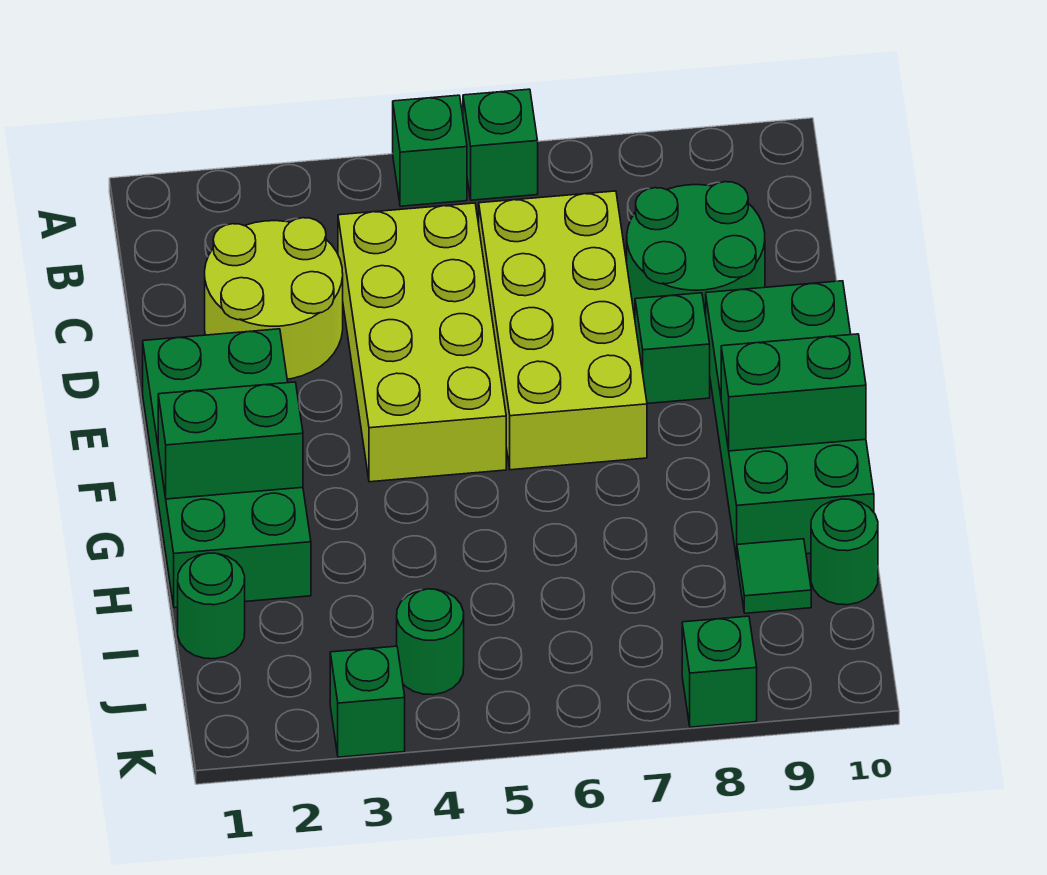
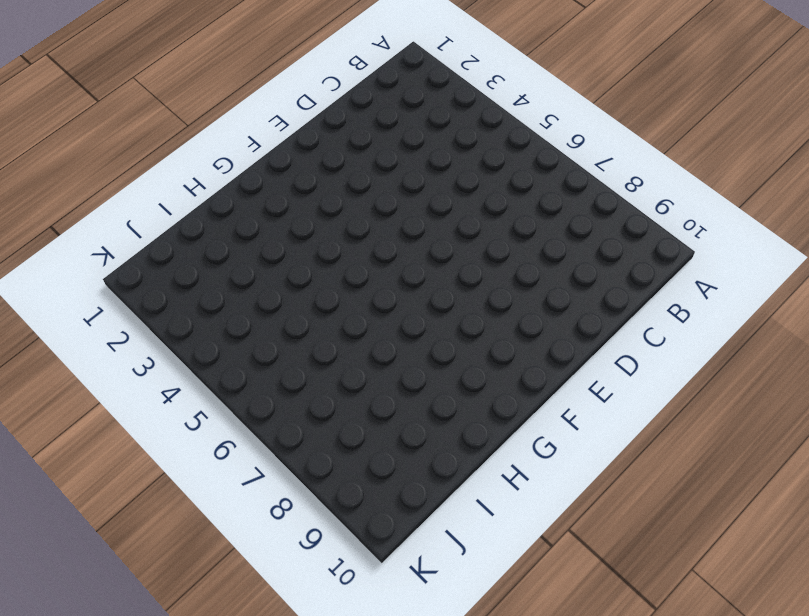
none -> green brick A5 level 1
none -> green brick A6 level 1
none -> lime round brick C2:D3 level 1

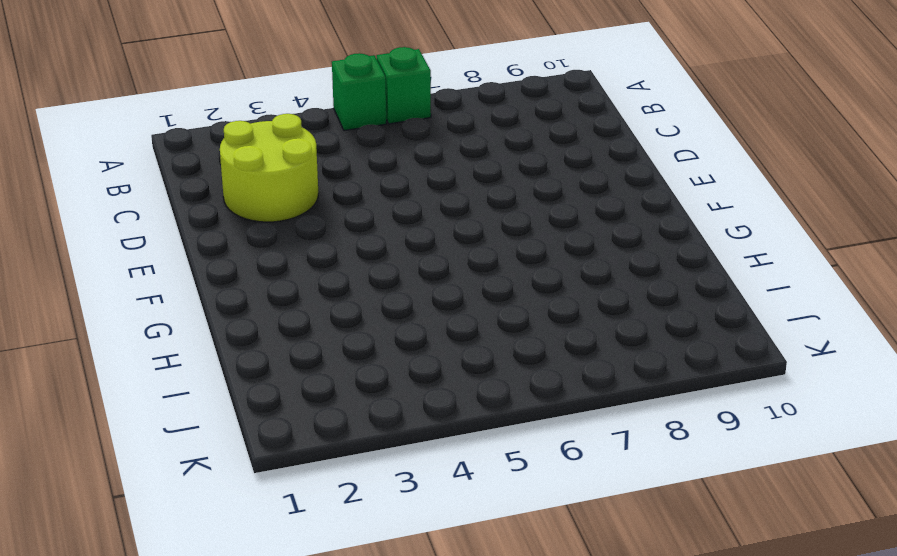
none -> lime brick C4:F5 level 1
none -> lime brick C6:F7 level 1
none -> green round brick C8:D9 level 1

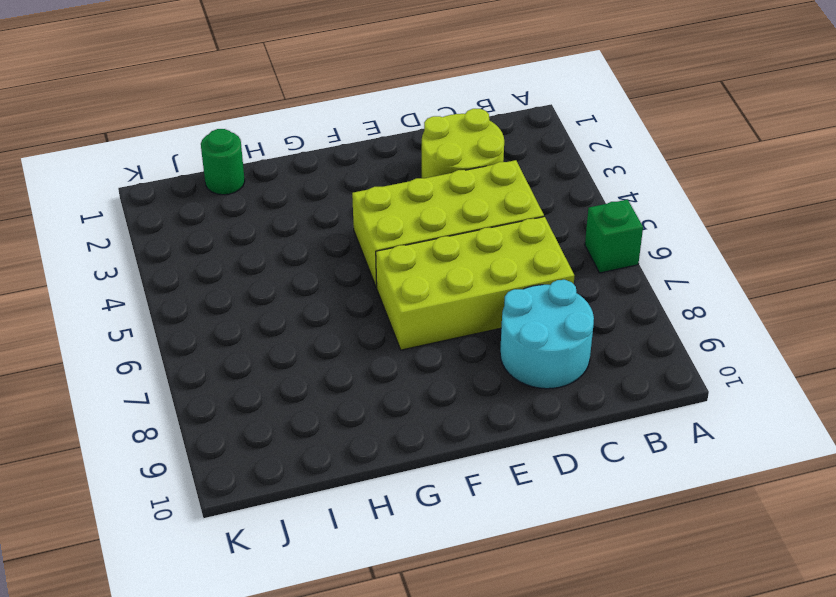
cyan round brick C8:D9 level 1 -> green round brick C8:D9 level 1
none -> green brick A5 level 1
none -> green brick E1:H2 level 1
none -> green brick E8 level 1

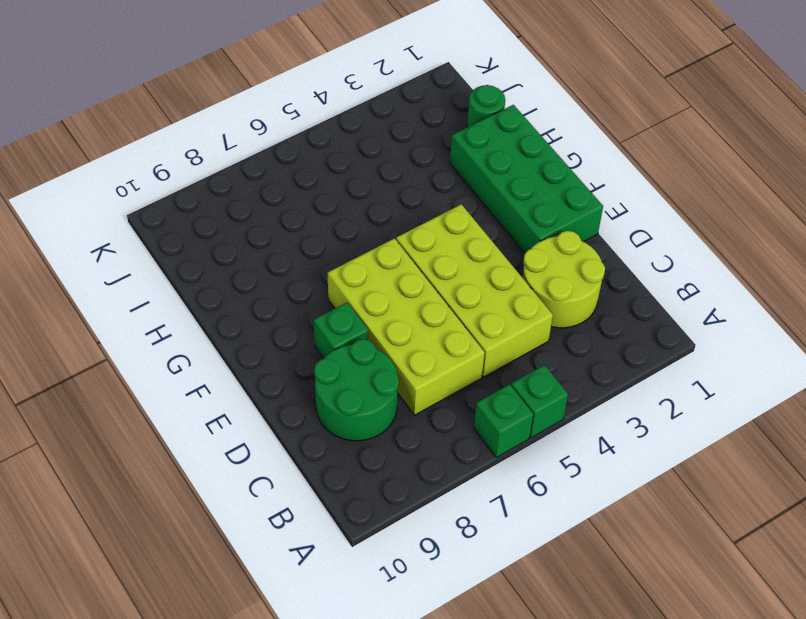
none -> green brick E9:H10 level 1
none -> green tile I9 level 1
none -> green round brick I10 level 1

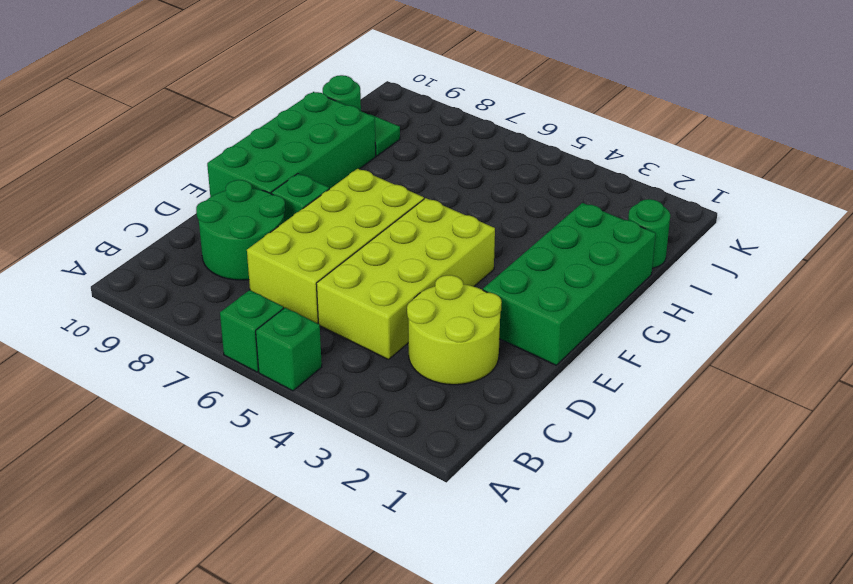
none -> green round brick J4 level 1
none -> green brick K3 level 1
none -> green brick K8 level 1

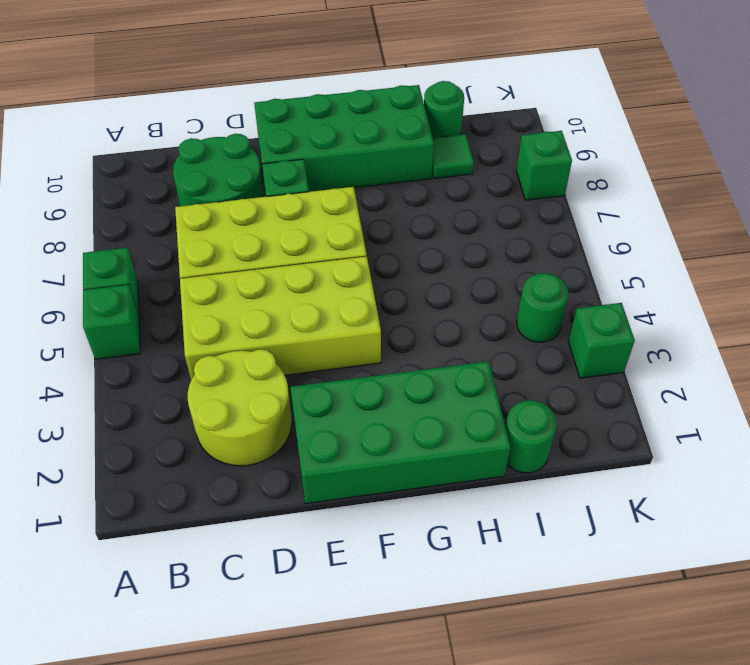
none -> green brick G1:G2 level 2
none -> green brick G9:G10 level 2

